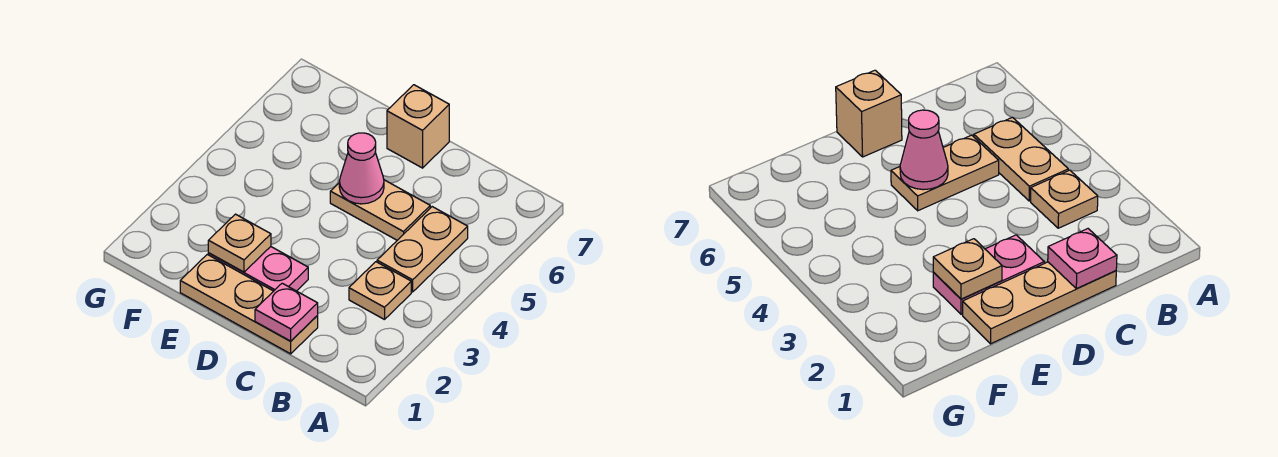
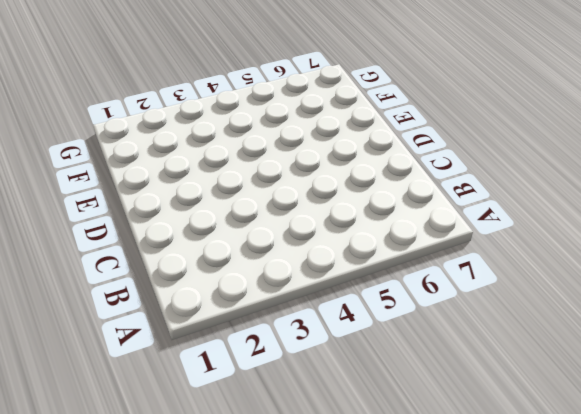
none -> tan plate B3 level 1
none -> tan plate B4:B5 level 1

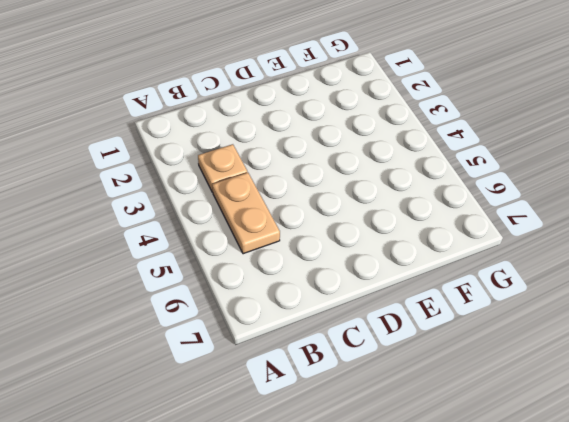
none -> tan plate C1:E1 level 1
none -> tan plate C5:D5 level 1

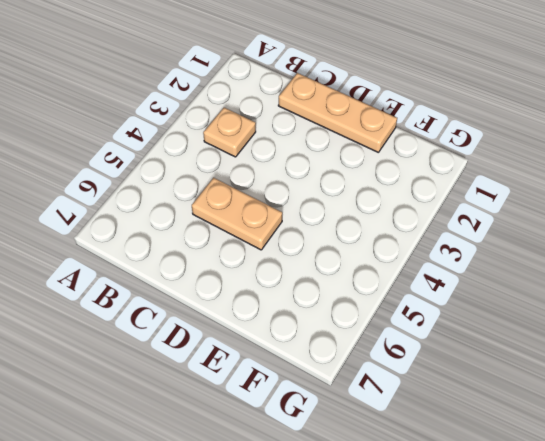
none -> tan plate B4:B5 level 1
none -> pink plate D2:E2 level 1

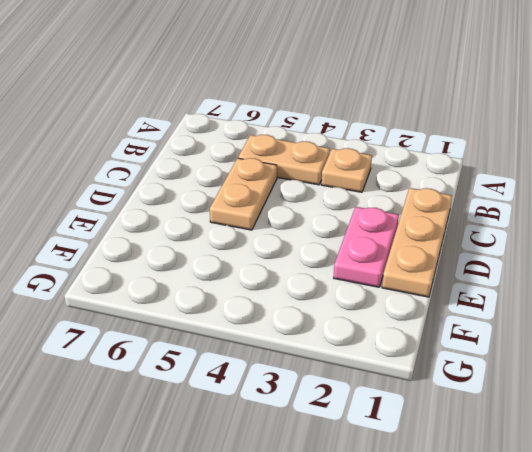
none -> tan brick D7 level 1
none -> pink plate C1 level 2

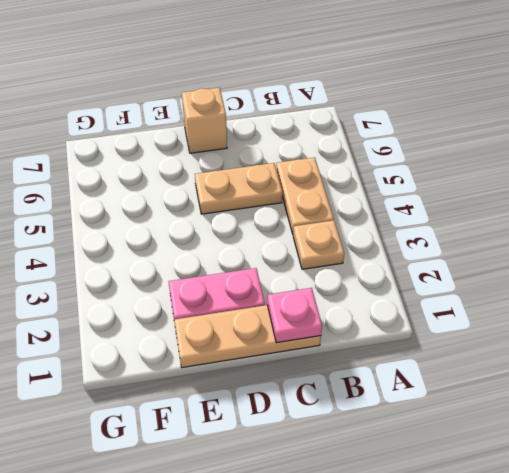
none -> pink cone D5 level 2
none -> tan plate E2 level 2

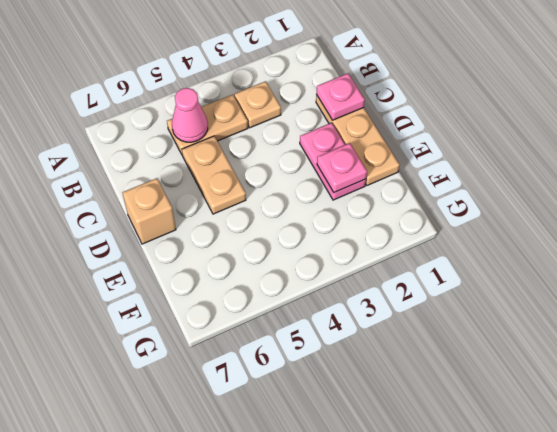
pink cone B5 level 2 -> pink cone D5 level 2
pink plate E2 level 2 -> tan plate E2 level 2

